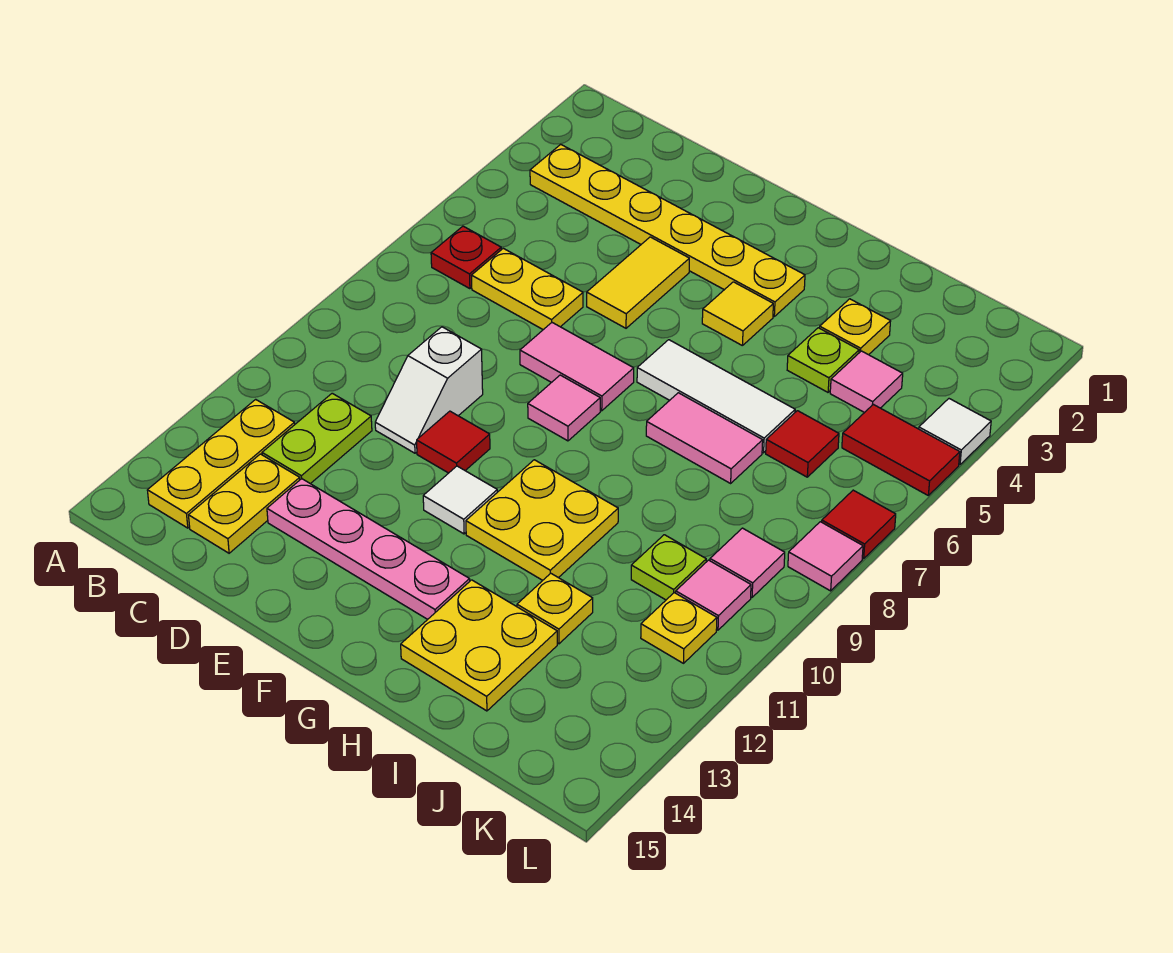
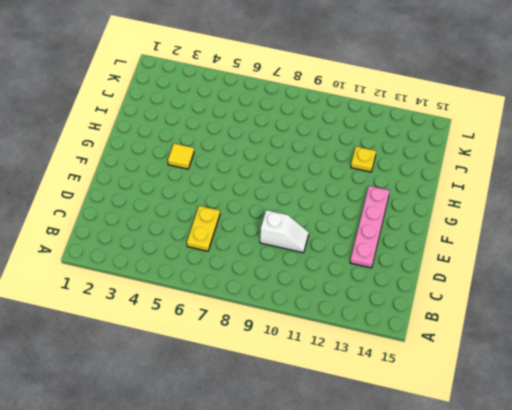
none -> yellow plate B3:G3 level 1
none -> red plate B6 level 1
none -> yellow plate B12:B14 level 1
none -> lime plate C11:C12 level 1

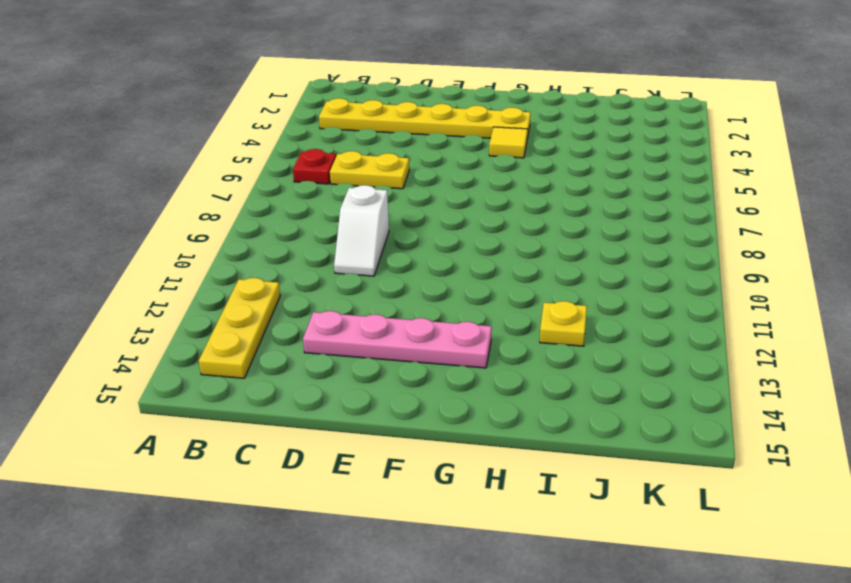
none -> lime plate C11:C12 level 1
none -> yellow plate C13:C14 level 1
none -> yellow tile E4:E5 level 1
none -> pink tile E7:F7 level 1

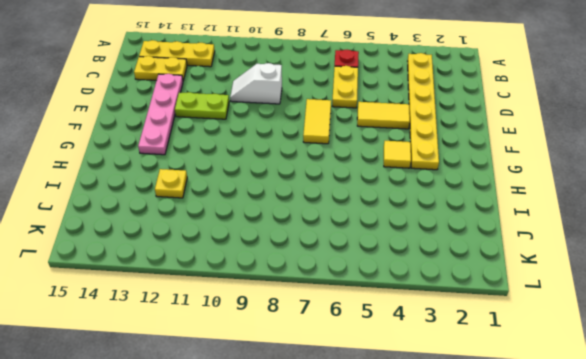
yellow tile E7:F7 level 1 -> pink tile E7:F7 level 1
lime plate E11:E12 level 1 -> lime plate C11:C12 level 1
none -> red tile E10 level 1
none -> pink tile F8 level 1
none -> white tile F11 level 1
none -> white tile G6:I6 level 1

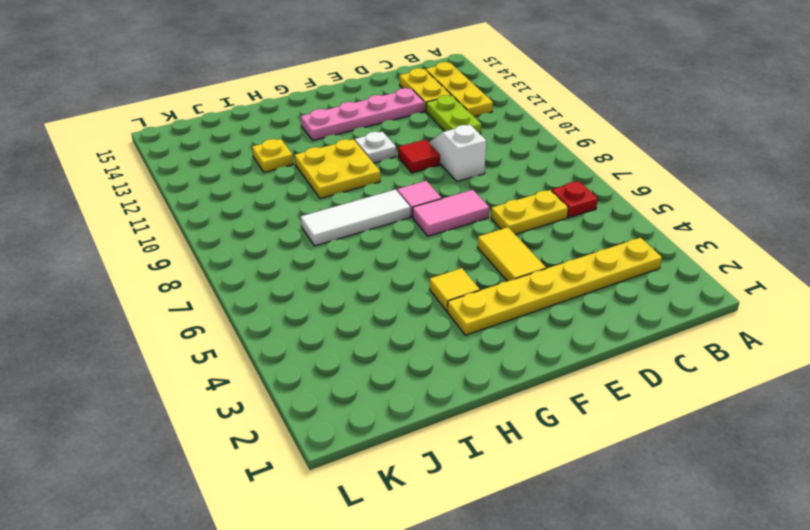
white plate F11 level 1 -> white tile F11 level 1
white tile G8:I8 level 1 -> white tile G6:I6 level 1
none -> pink tile H7:I7 level 1
none -> yellow plate H13:I14 level 1
none -> yellow plate I3 level 1
none -> lime plate I4 level 1

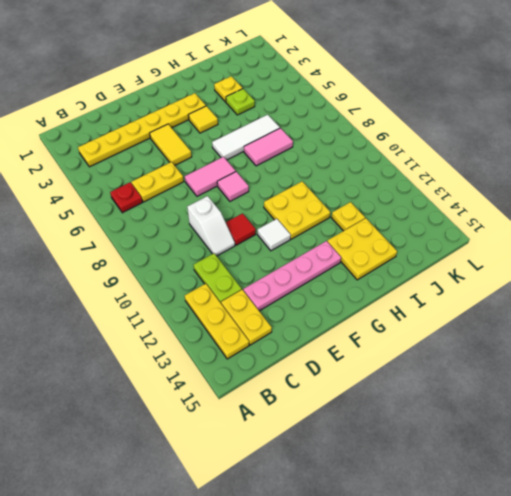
none -> pink tile J4 level 1
none -> red tile J6 level 1
none -> lime plate J10 level 1
none -> red tile K5:L5 level 1

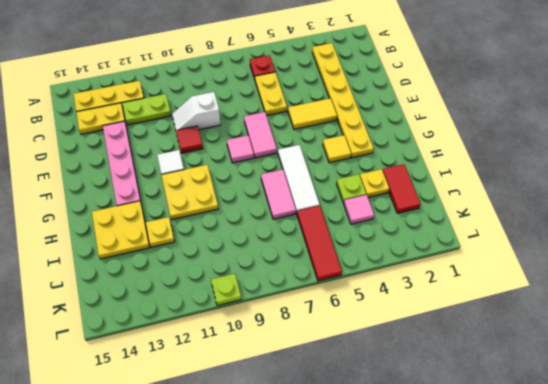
red tile I2:J2 level 1 -> red tile K5:L5 level 1
red tile J6:L6 level 1 -> red tile J6 level 1
lime plate L10 level 1 -> lime plate J10 level 1
none -> pink tile K9 level 1
none -> pink tile K10 level 1
none -> yellow plate K11 level 1
none -> white tile L4 level 1

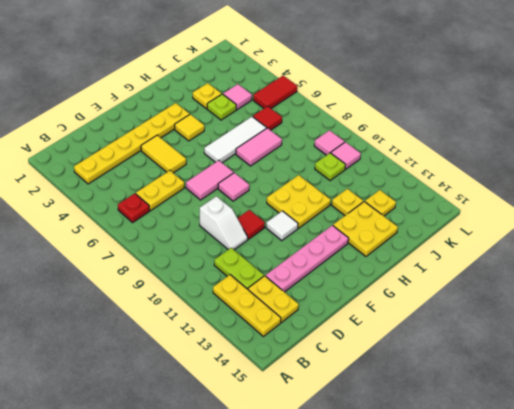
yellow plate J13 level 1 -> yellow plate K11 level 1
none -> white tile L4 level 1
none -> red tile L7 level 1
none -> pink tile L8 level 1

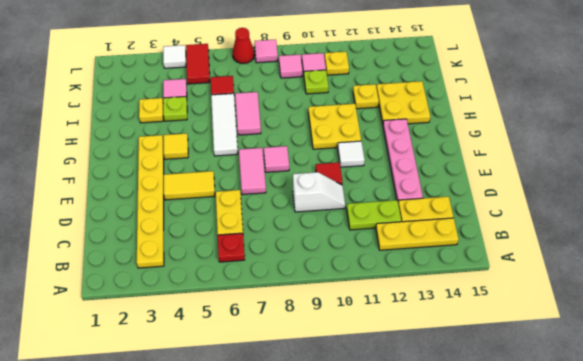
red cone L7 level 1 -> red tile L7 level 1

